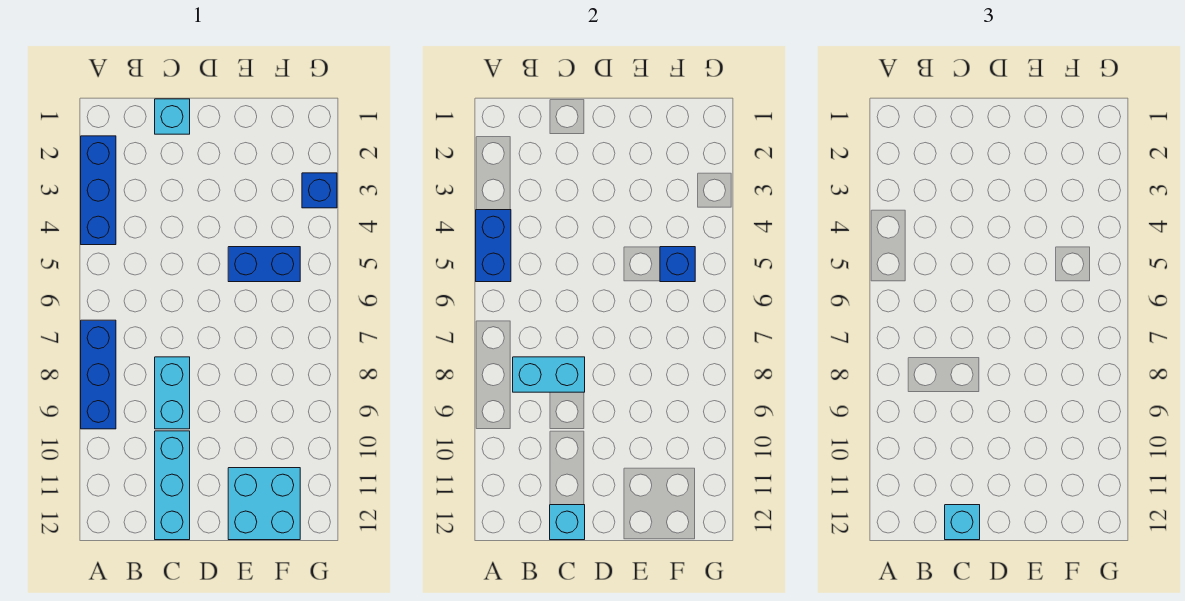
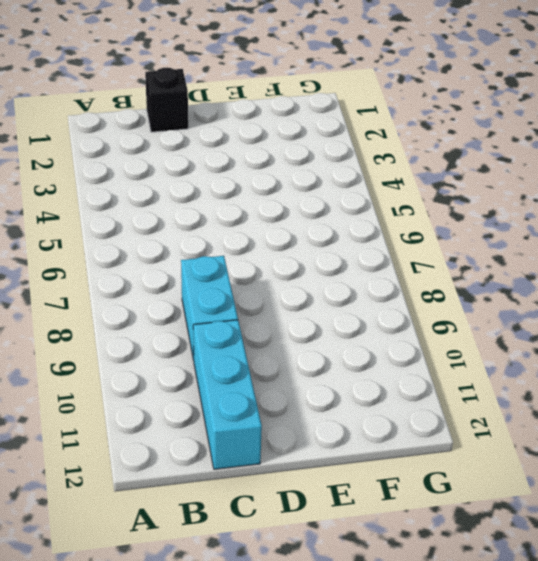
black brick C1 level 1 -> cyan brick C1 level 1
none -> blue brick A2:A4 level 1
none -> blue brick A7:A9 level 1
none -> blue brick E5:F5 level 1

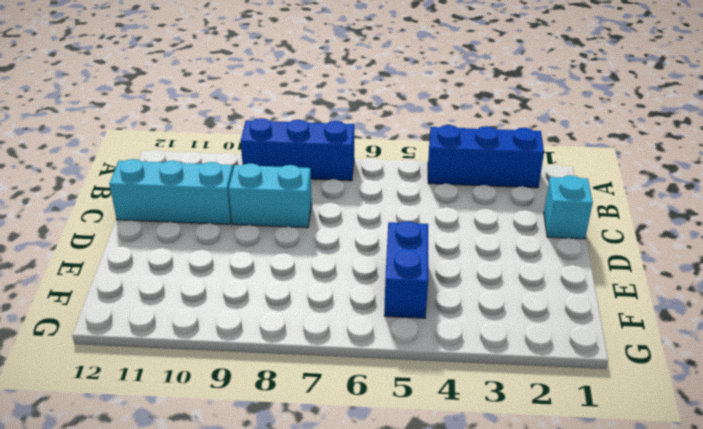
none -> cyan brick E11:F12 level 1
none -> blue brick G3 level 1
none -> blue brick A4:A5 level 2

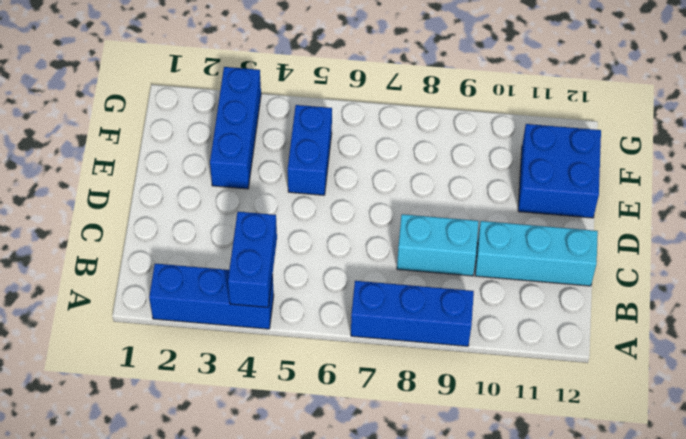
blue brick A4:B4 level 2 -> blue brick A4:A5 level 2
blue brick E3:G3 level 1 -> blue brick G3 level 1
blue brick E11:F12 level 1 -> cyan brick E11:F12 level 1
none -> cyan brick C1 level 1
none -> cyan brick B8:C8 level 2
none -> cyan brick C12 level 2

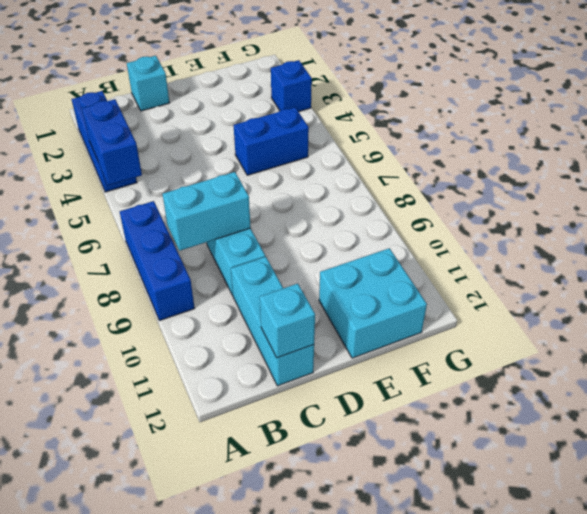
none -> blue brick F5 level 2
none -> cyan brick C12 level 3

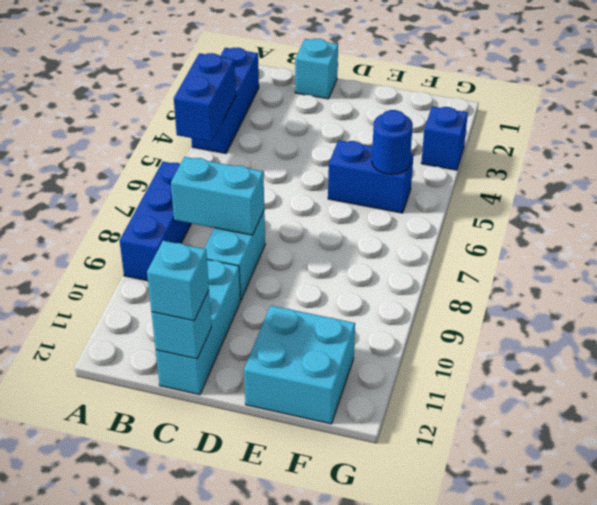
blue round brick F5 level 2 -> blue brick F5 level 2

